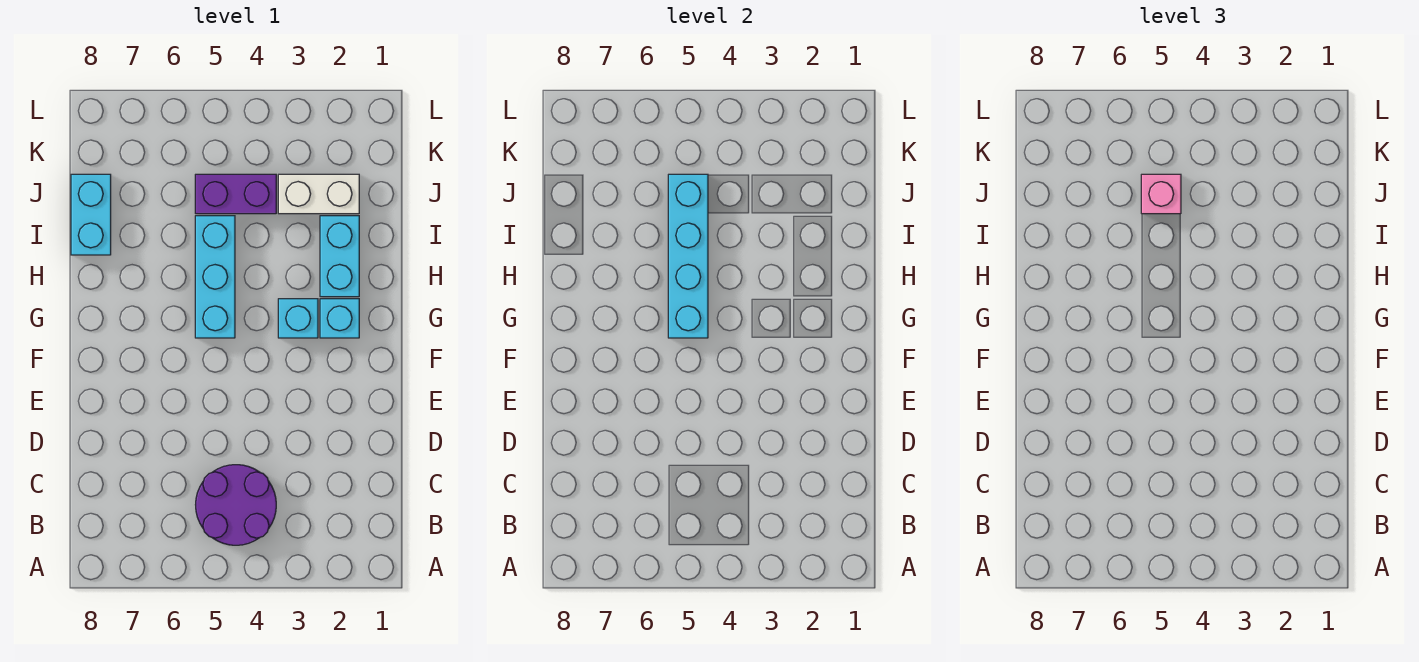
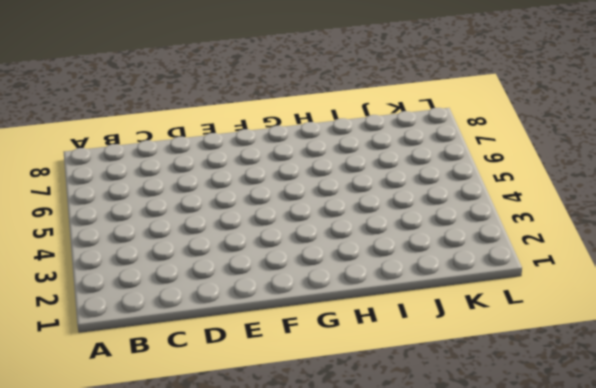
none -> purple round brick B4:C5 level 1
none -> cyan brick G2 level 1

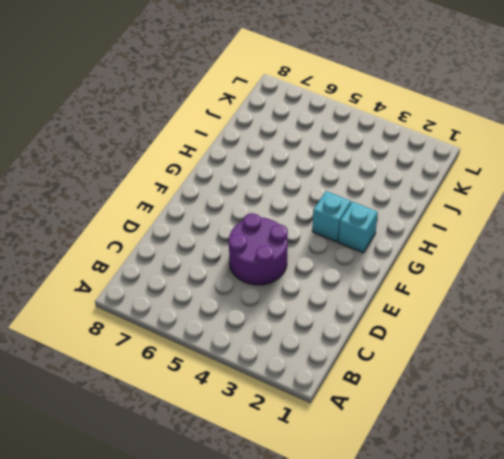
purple round brick D4:E5 level 1 -> purple round brick B4:C5 level 1
none -> cyan brick G5:I5 level 1
none -> cyan brick H2:I2 level 1

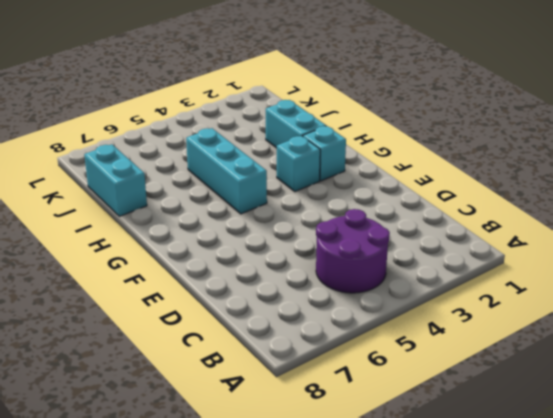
none -> white brick J2:J3 level 1
none -> purple brick J4:J5 level 1

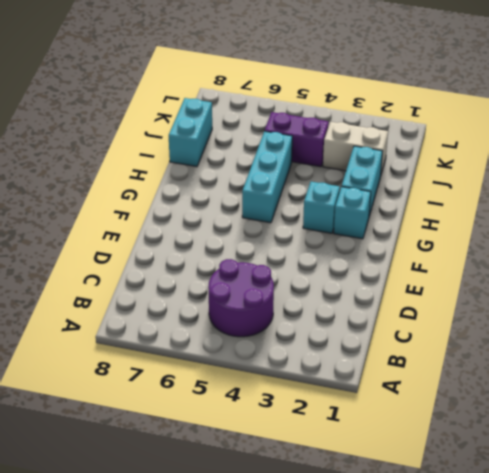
none -> cyan brick G5:J5 level 2
none -> pink brick J5 level 3

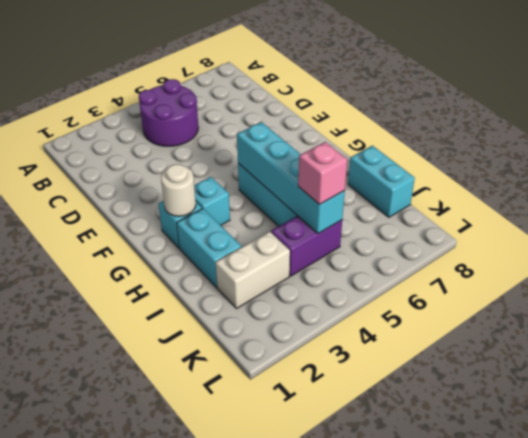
white round brick G2 level 2 -> none

